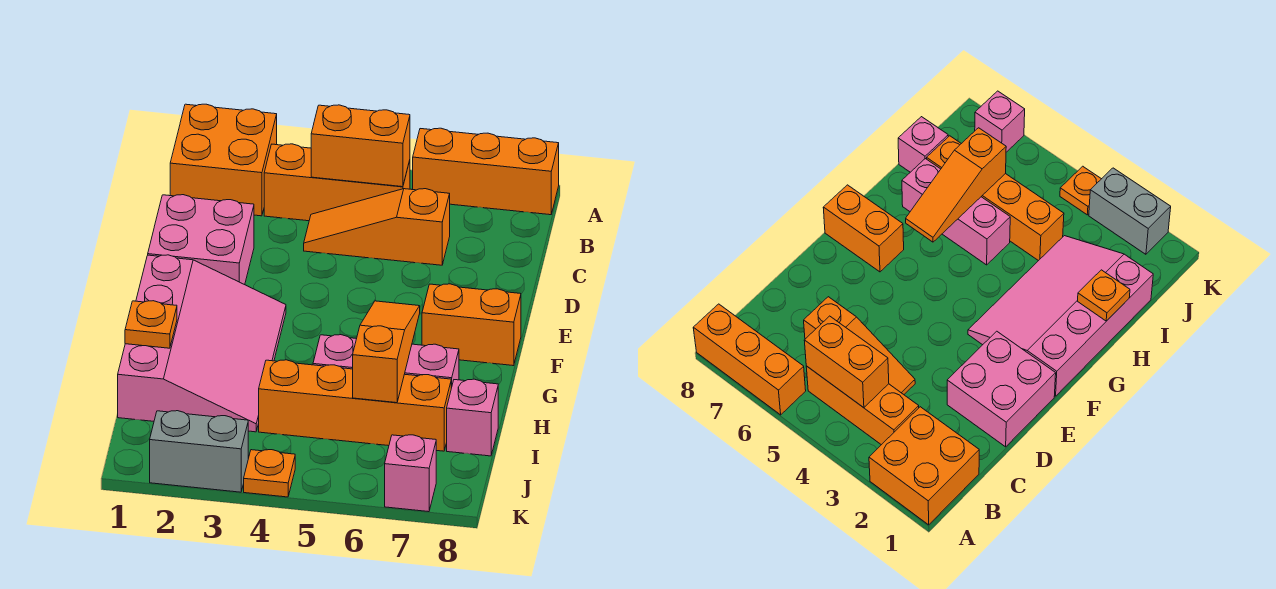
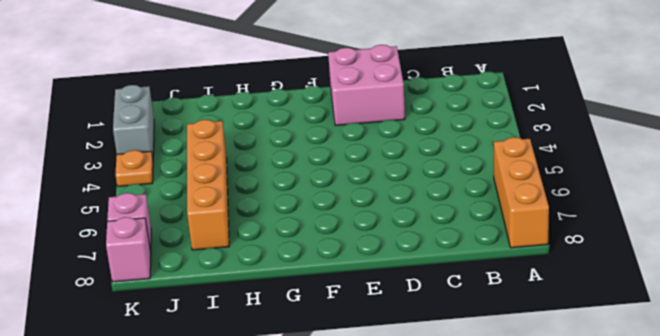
pink brick K8 level 1 -> pink brick I8 level 1
none -> orange brick A1:B2 level 1
none -> orange brick B3:B5 level 1
none -> orange slope C4:C6 level 1 top 6

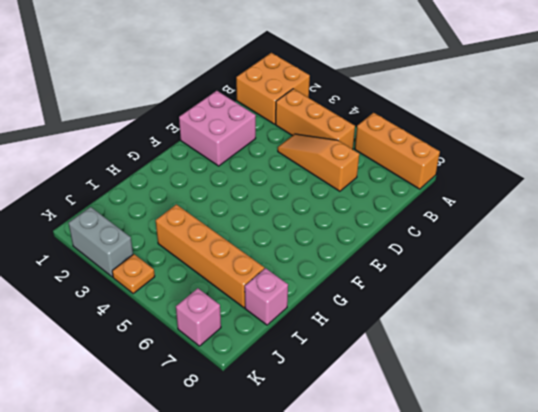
none -> pink slope F1:I3 level 1 top 1
none -> orange brick F7:F8 level 1
none -> pink brick H5:H7 level 1

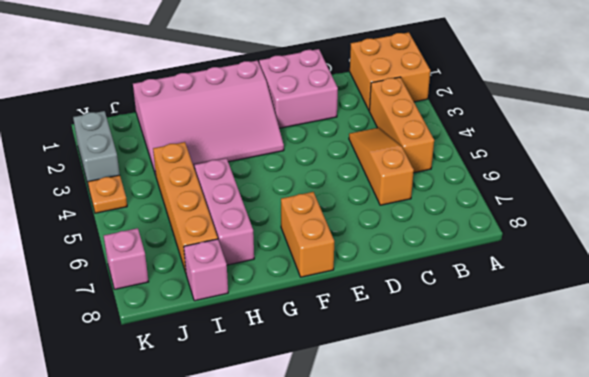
none -> orange brick A6:A8 level 1
none -> orange brick B4:B5 level 2
none -> orange slope G6:I6 level 2 top I

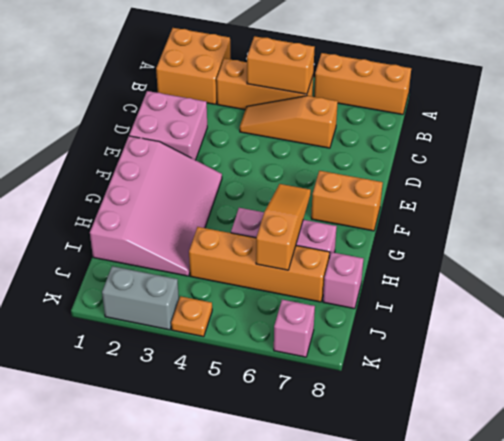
none -> orange plate H1 level 2

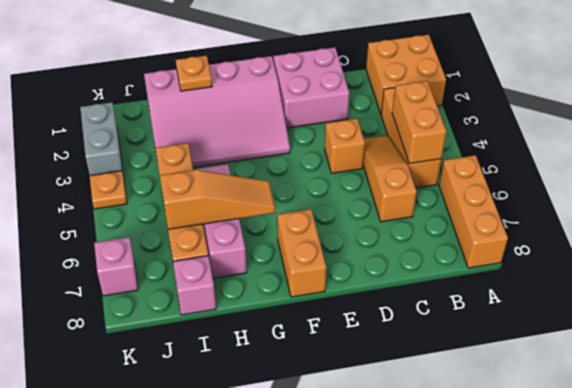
orange brick D4 level 1 -> none

